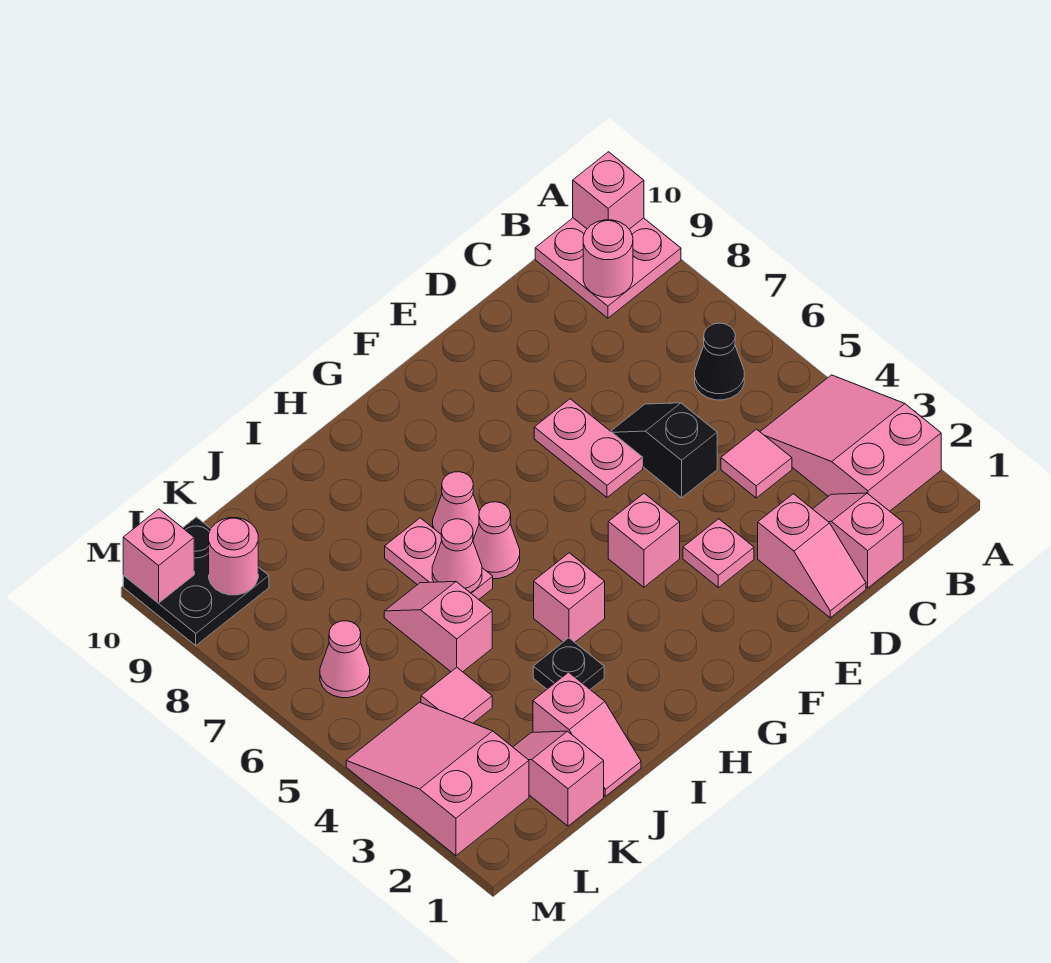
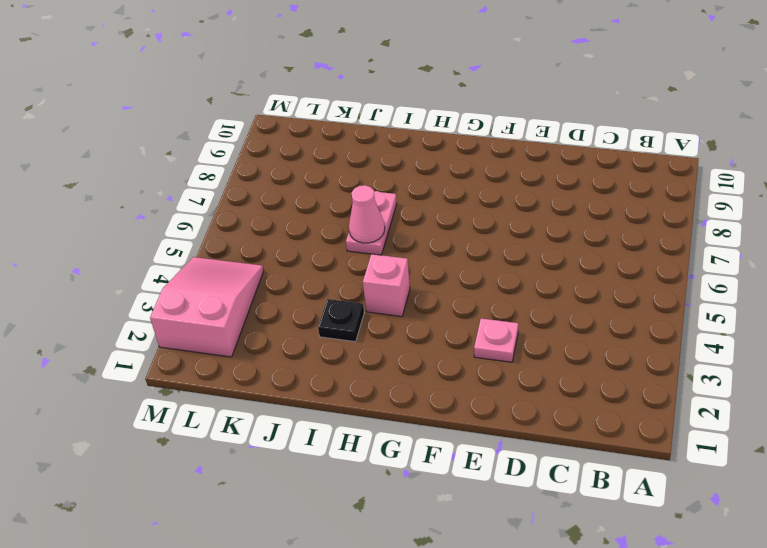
none -> pink slope A2:B4 level 1 top 2
none -> pink plate A9:B10 level 1
none -> black cone B6 level 1

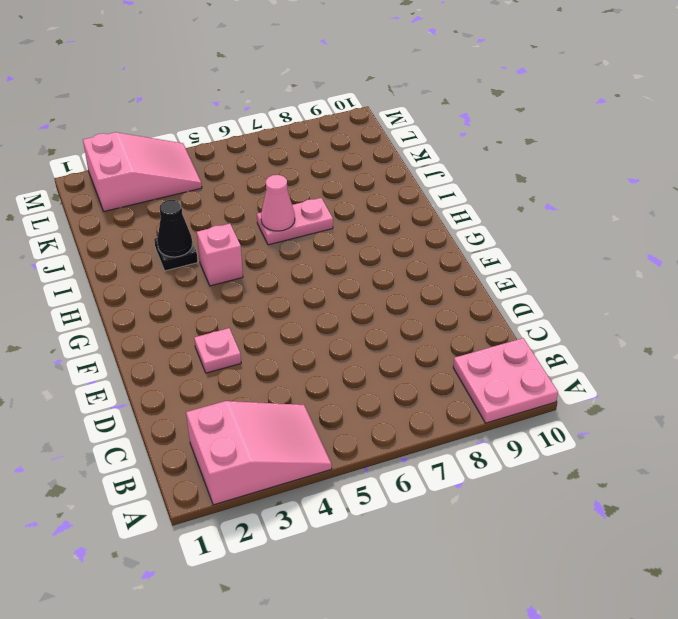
black cone I3 level 2 -> black cone B6 level 1
none -> pink slope C1:C2 level 1 top 1
none -> pink tile C4 level 1
none -> pink slope D1:D2 level 1 top 2

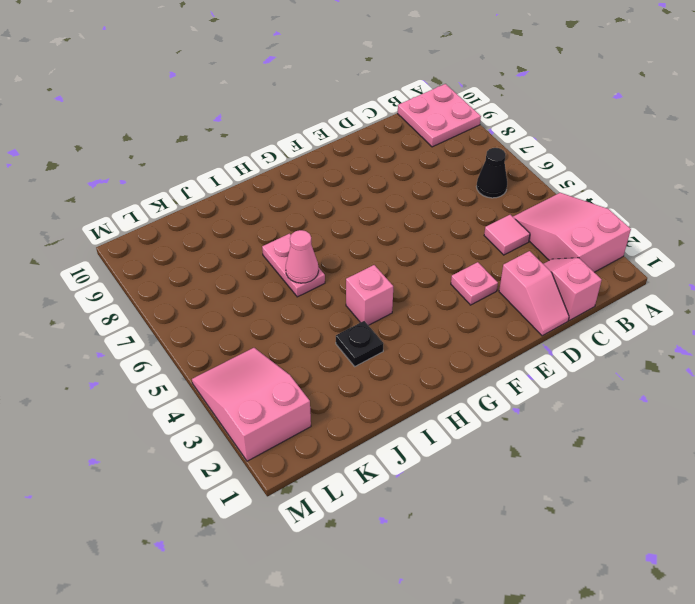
none -> black slope D5:D6 level 1 top 5
none -> pink plate E6:E7 level 1
none -> pink brick F4 level 1

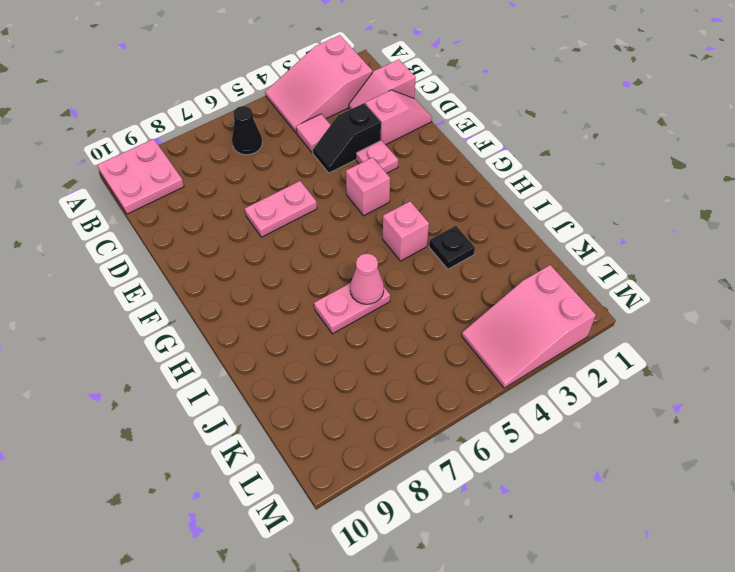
black slope D3:D4 level 1 top 3 -> black slope D5:D6 level 1 top 5
none -> pink cone H6 level 1
none -> pink cone H7 level 1
none -> pink slope J1:J2 level 1 top 2

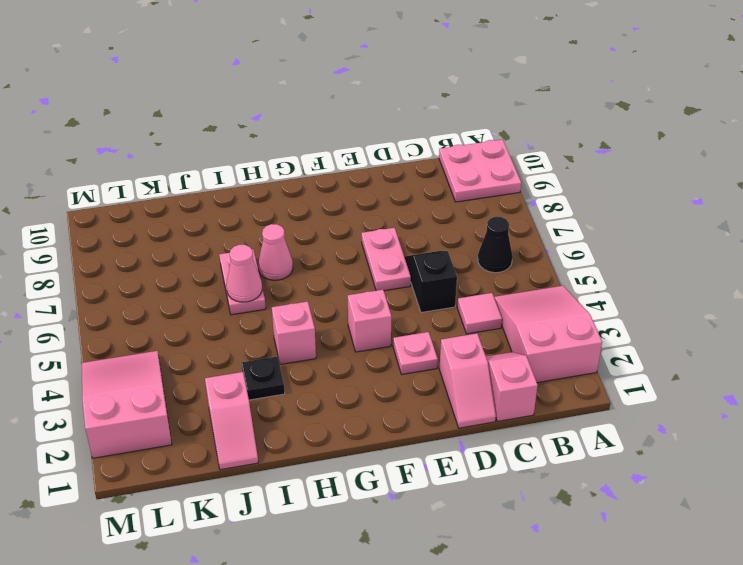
none -> pink cone H6 level 1
none -> pink slope J5:J6 level 1 top 5
none -> pink slope K1:K2 level 1 top 1

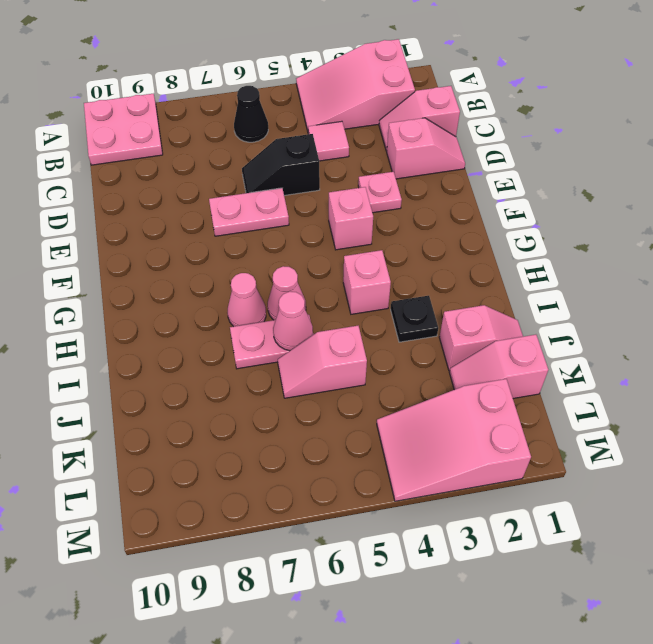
none -> pink tile K4 level 1
none -> pink cone L6 level 1
none -> black plate L9:M10 level 1

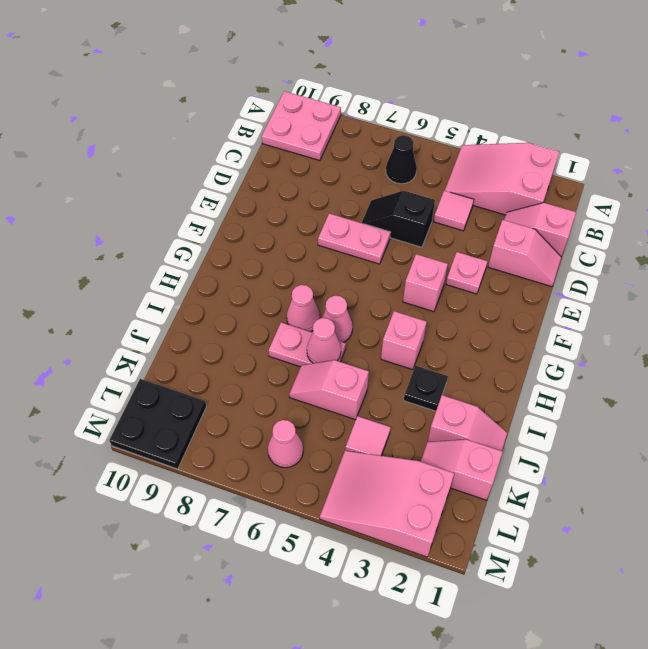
none -> pink brick A10 level 2
none -> pink round brick B9 level 2
none -> pink round brick L9 level 2

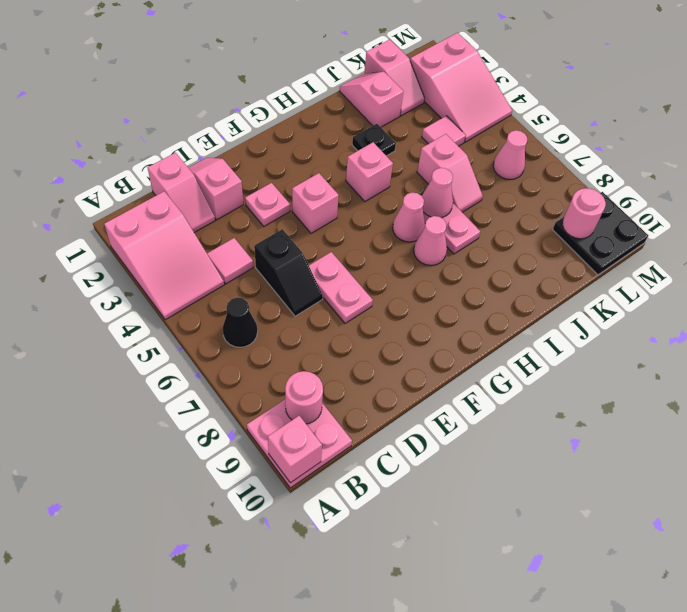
none -> pink brick M10 level 2

